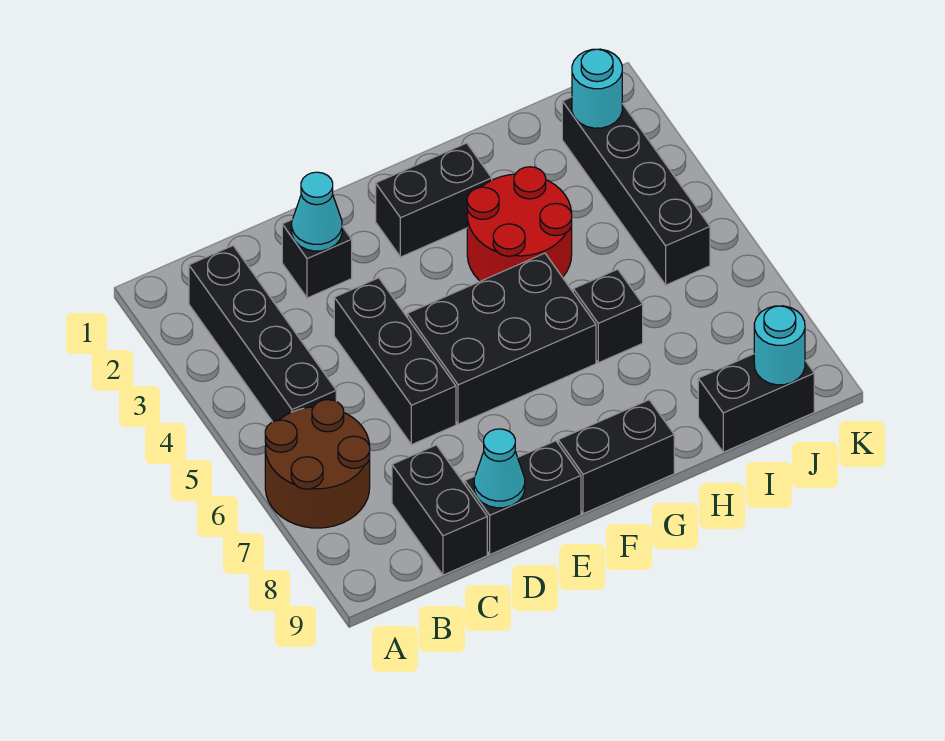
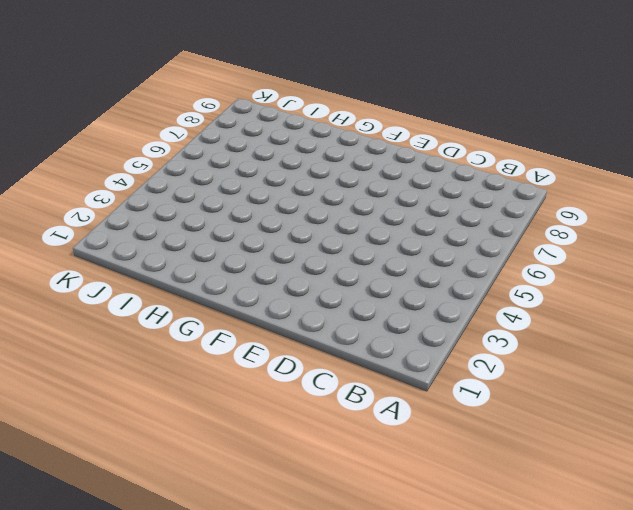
none -> brown round brick A6:B7 level 1
none -> black brick B2:B5 level 1
none -> black brick C8:C9 level 1

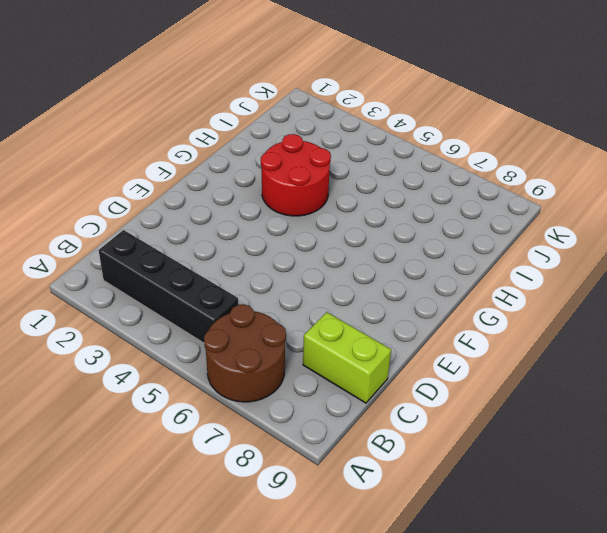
lime brick C8:C9 level 1 -> black brick C8:C9 level 1
none -> black brick D2 level 1
none -> black brick D4:D6 level 1
none -> black brick D9:E9 level 1

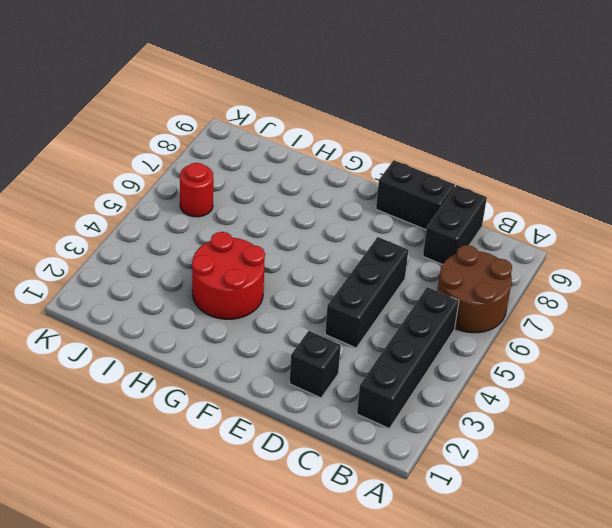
red round brick J6 level 1 -> none
none -> black brick E5:G6 level 1
none -> black brick F2:G2 level 1
none -> black brick F9:G9 level 1

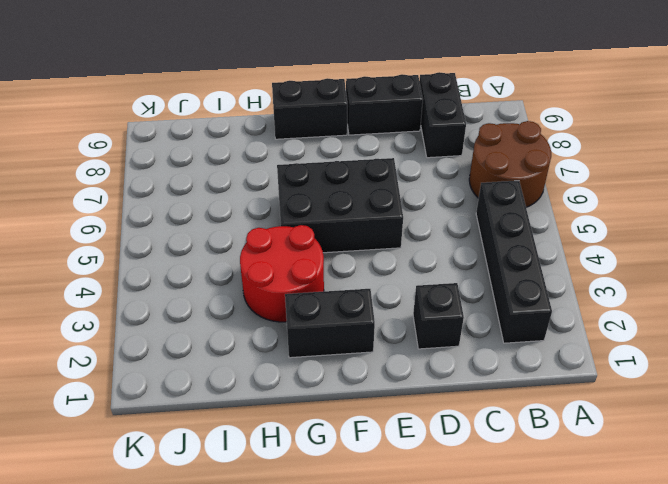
none -> black brick D4:D6 level 1
none -> black brick H6 level 1
none -> black brick I9:J9 level 1

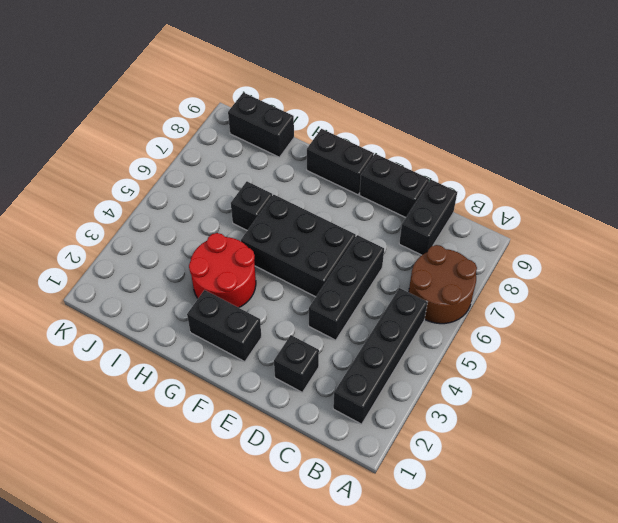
none -> black brick J2:J5 level 1
none -> cyan cone D2 level 2
none -> cyan cone D9 level 2

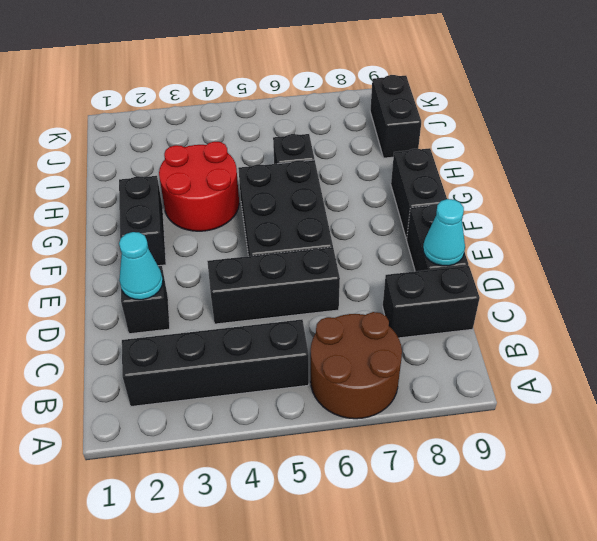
none -> black brick J2:J5 level 1
none -> cyan round brick J2 level 2
none -> cyan round brick J9 level 2

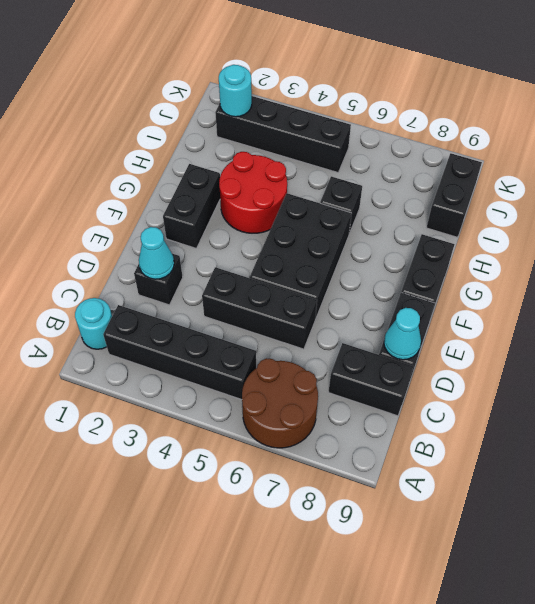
cyan round brick B1 level 1 -> cyan round brick J9 level 2

